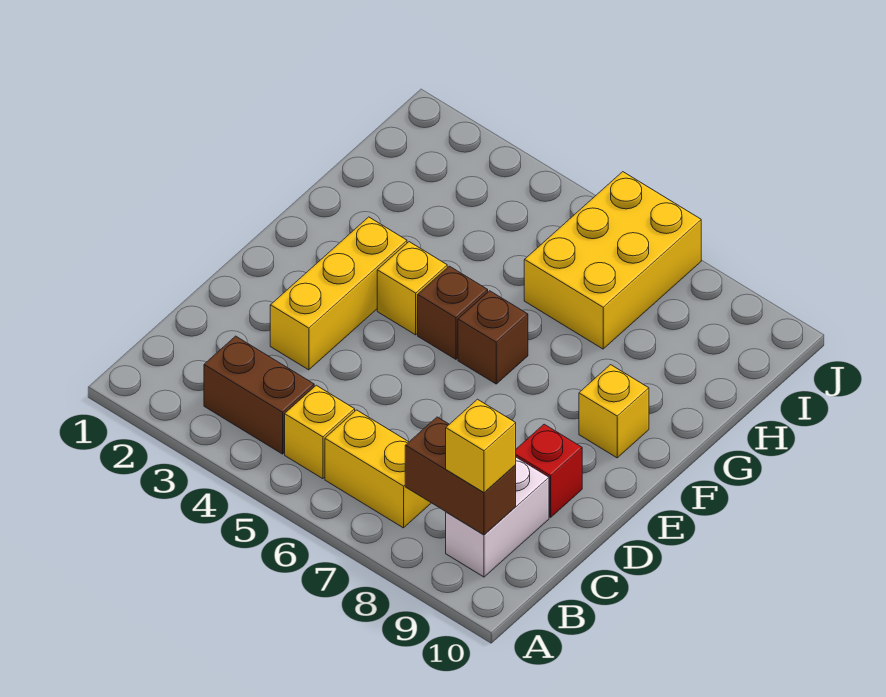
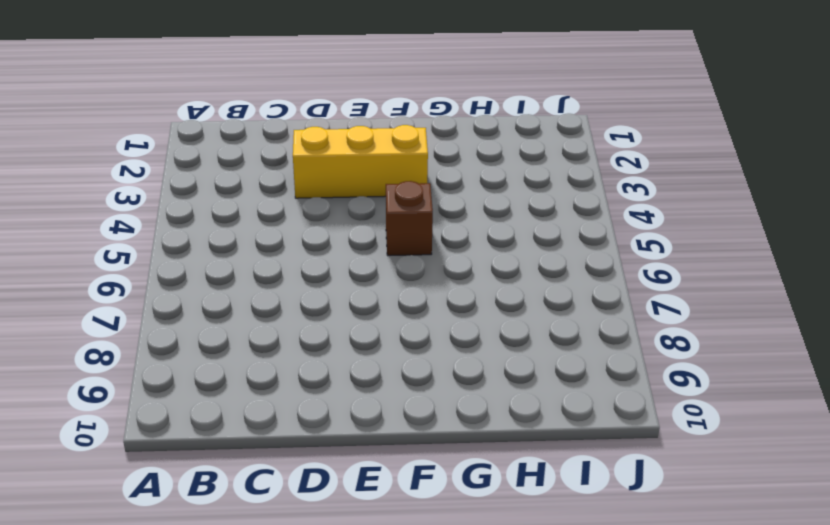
none -> brown brick B3:B4 level 1
none -> yellow brick B5 level 1
none -> yellow brick B6:B7 level 1

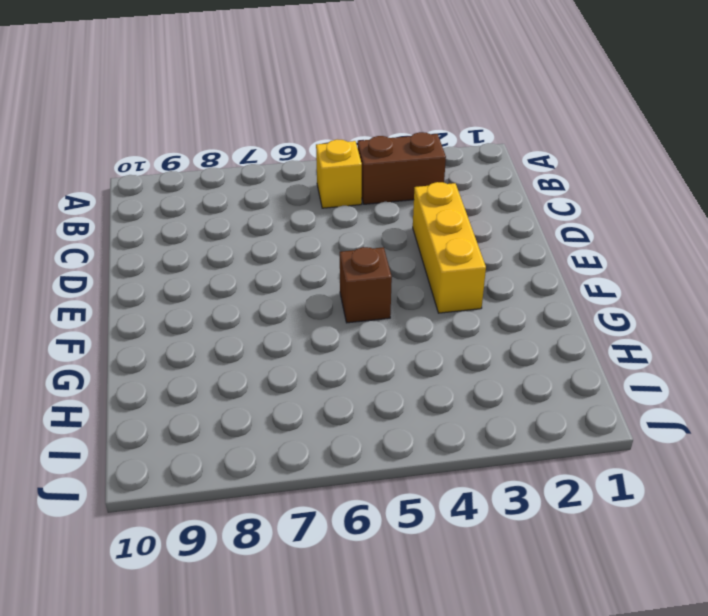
none -> yellow brick B6:B7 level 1
none -> white brick B9:C9 level 1
none -> red brick D9 level 1

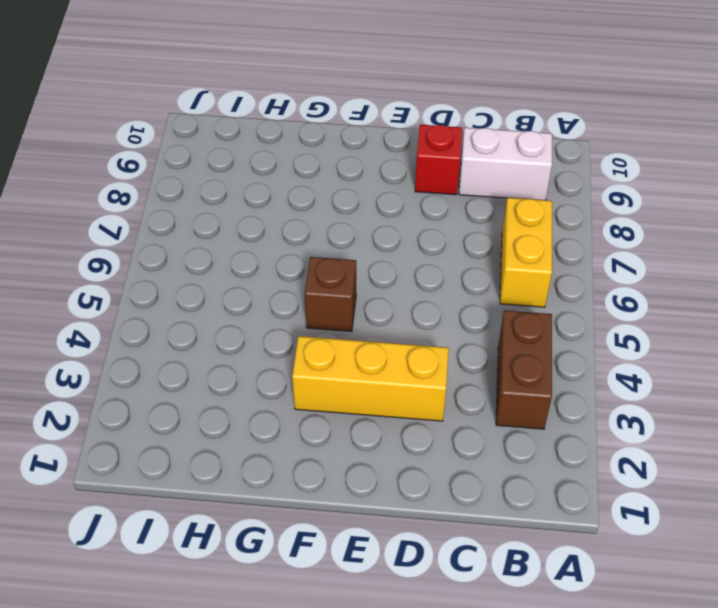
none -> yellow brick B5 level 1
none -> yellow brick F4 level 1
none -> brown brick F6 level 1

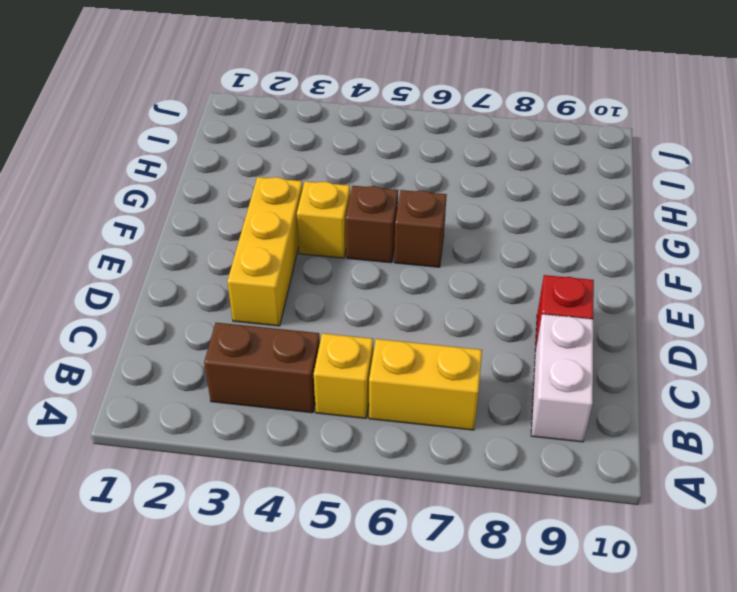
none -> yellow brick F9 level 1
none -> yellow brick H6:J7 level 1
none -> brown brick B8:B9 level 2

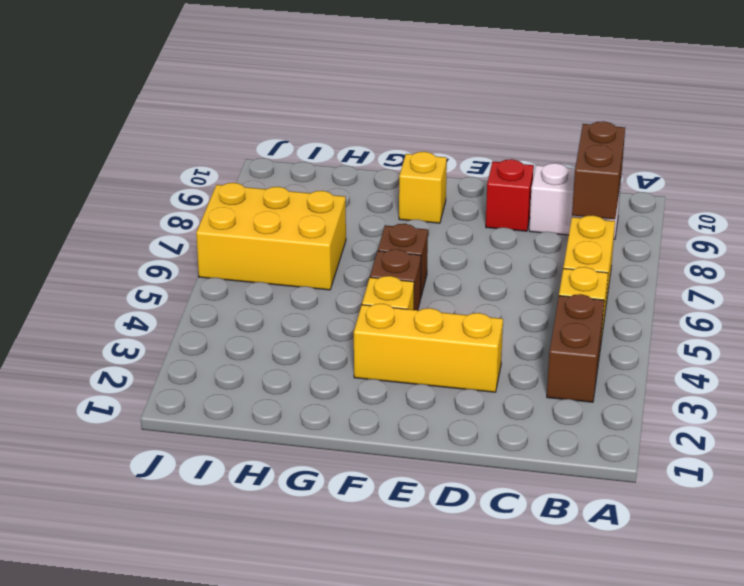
none -> yellow brick B9 level 3

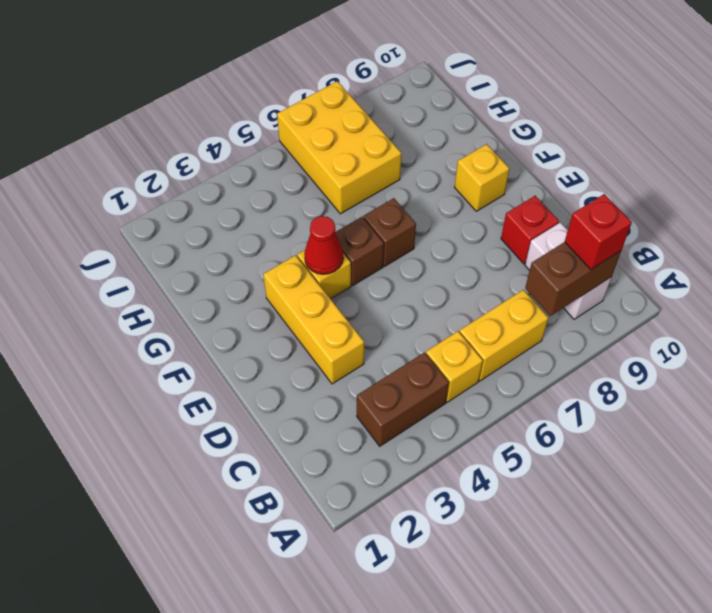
red brick B9 level 3 -> yellow brick B9 level 3
red cone F4 level 2 -> none

